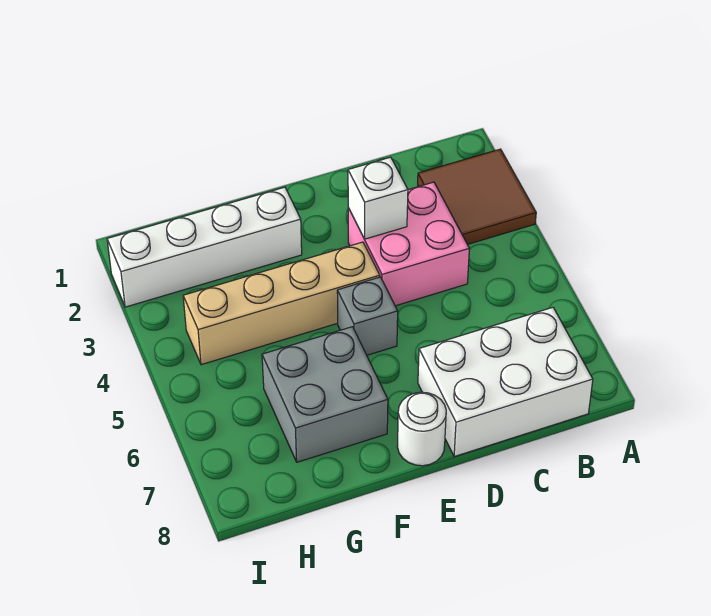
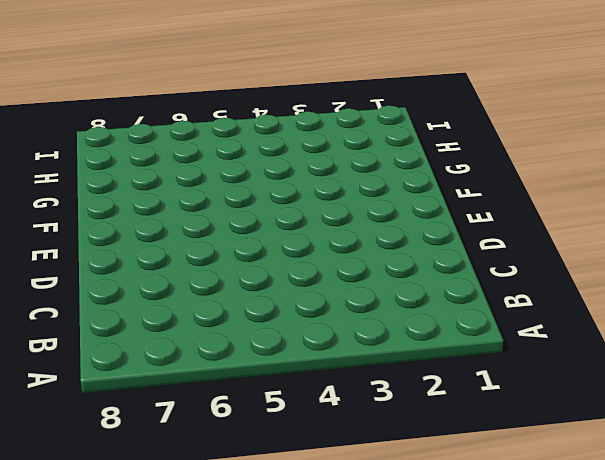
none -> brown tile A2:B3 level 1
none -> white brick B7:D8 level 1

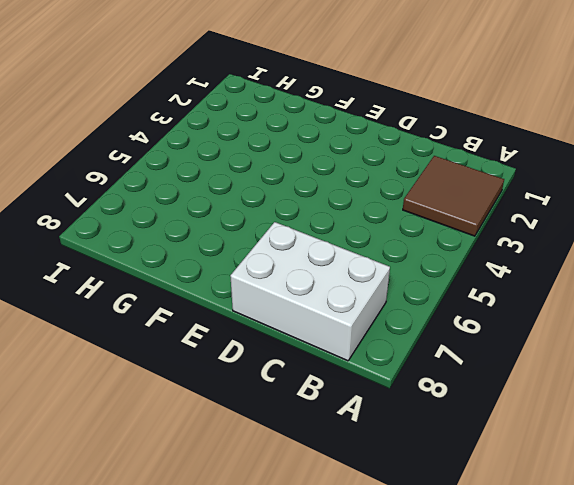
none -> pink brick C3:D4 level 1
none -> tan brick E4:H4 level 1

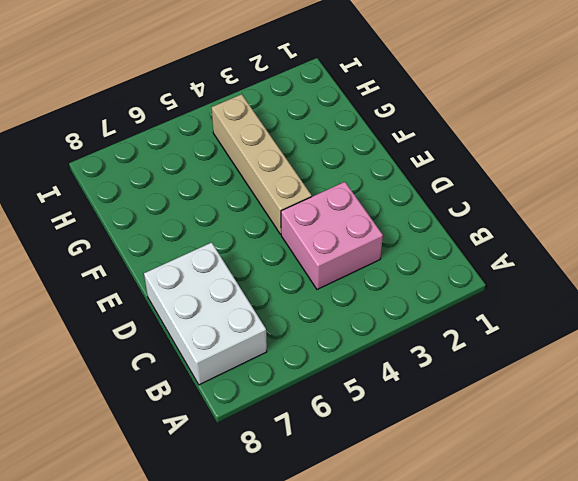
none -> brown tile A2:B3 level 1
none -> grey brick E5 level 1

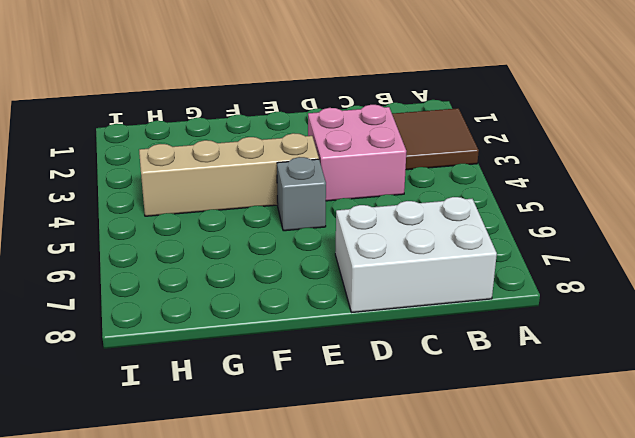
none -> white round brick E8 level 1
none -> white brick F2:I2 level 1

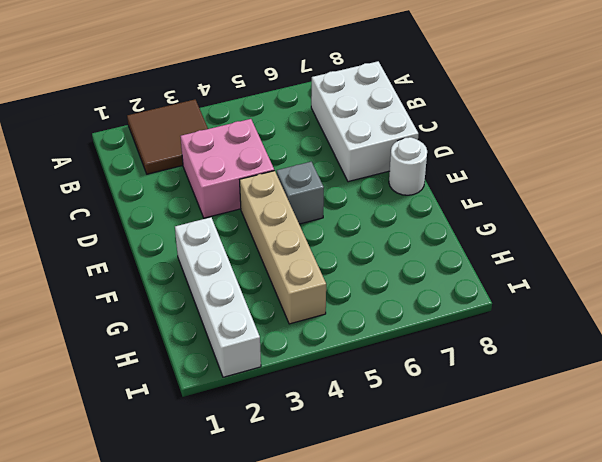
none -> grey brick F6:G7 level 1
none -> white brick D3 level 2

